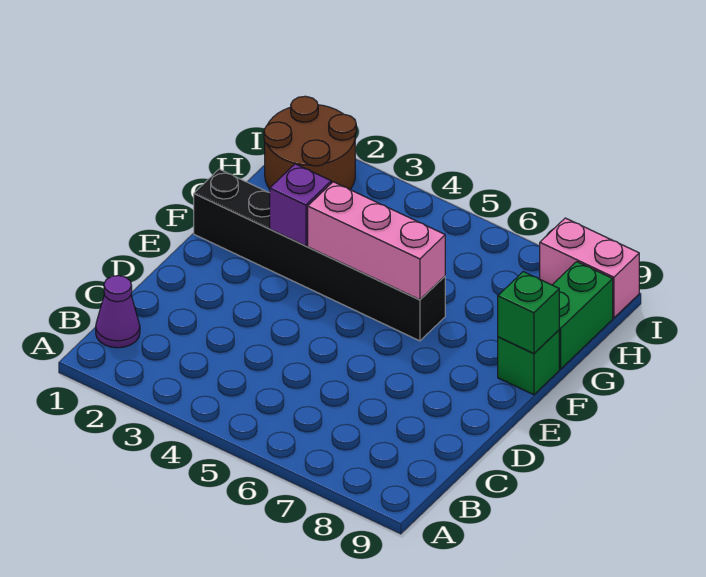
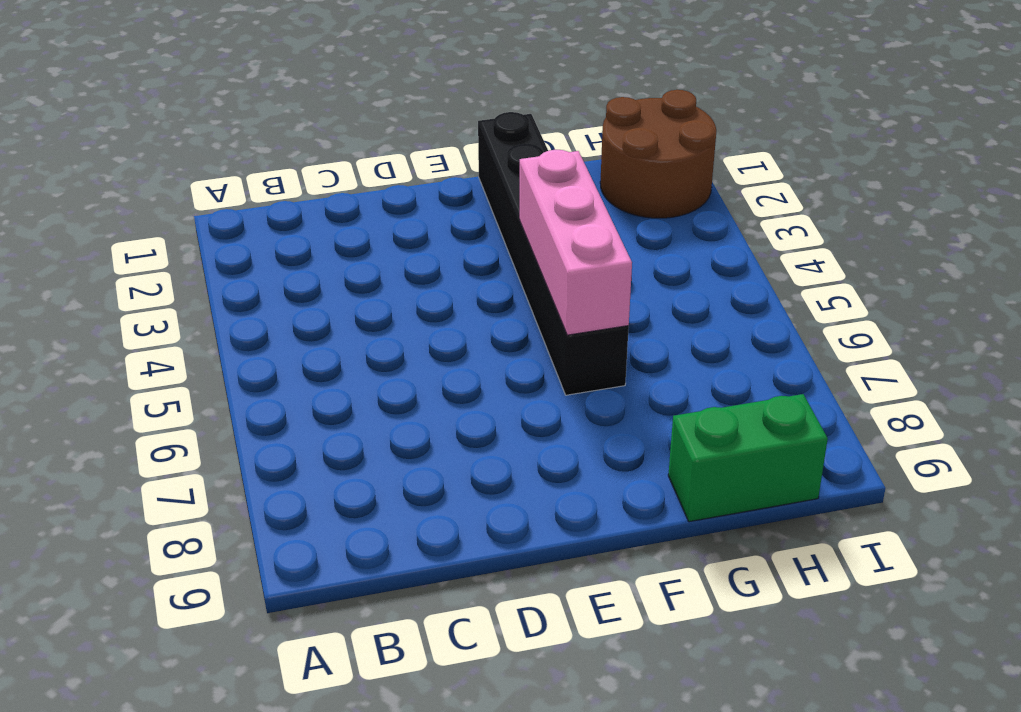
none -> purple cone B1 level 1
none -> green brick F9 level 1

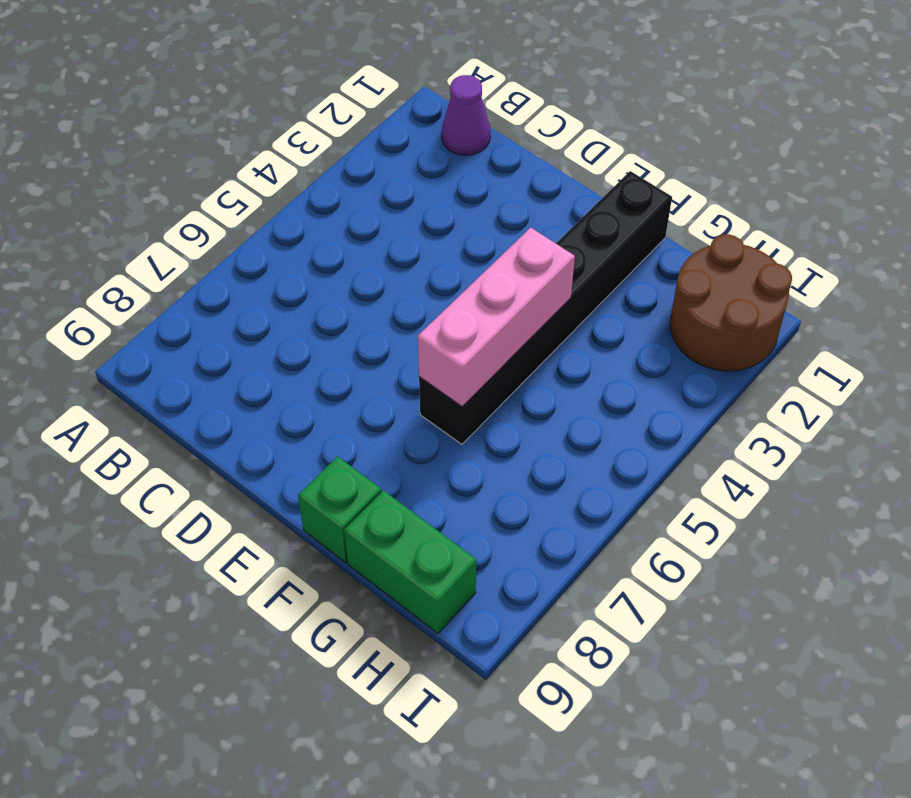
none -> pink brick I8:I9 level 1
none -> purple brick F3 level 2

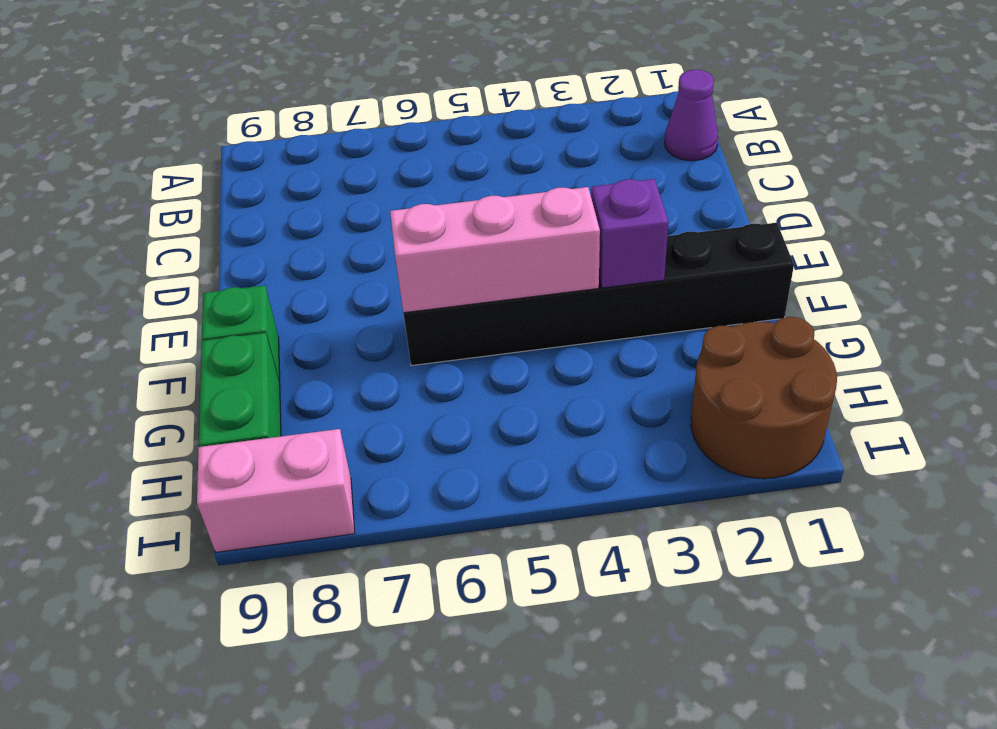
none -> green brick F9 level 2

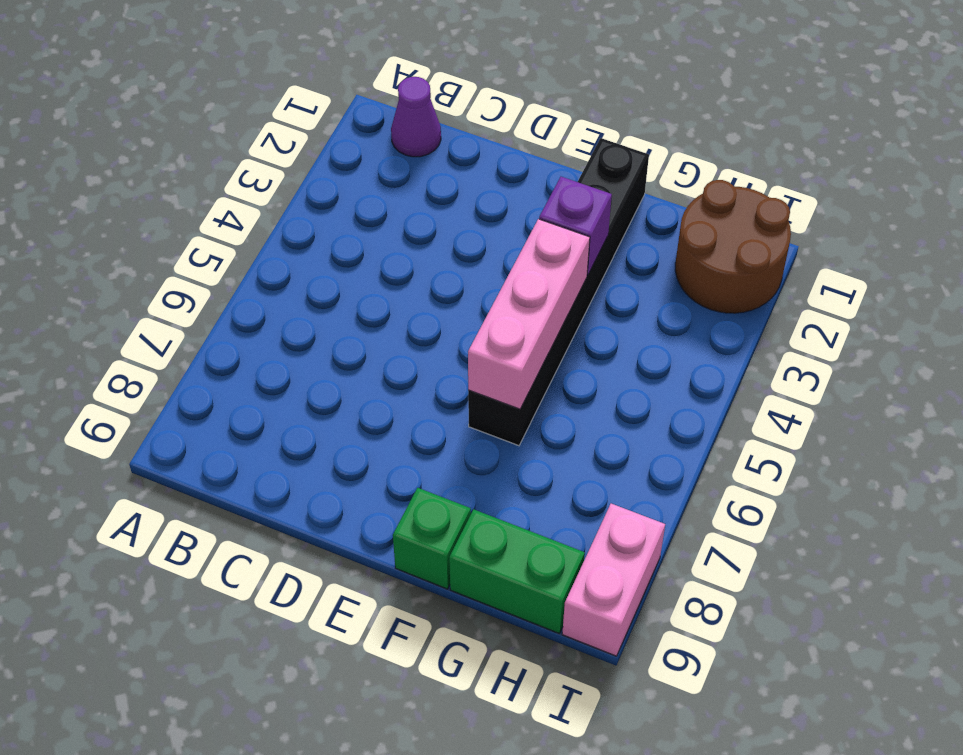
none -> green brick F9 level 2

